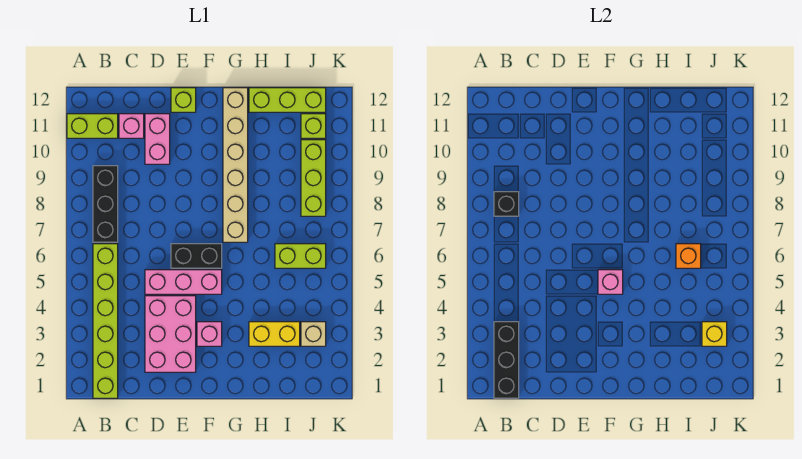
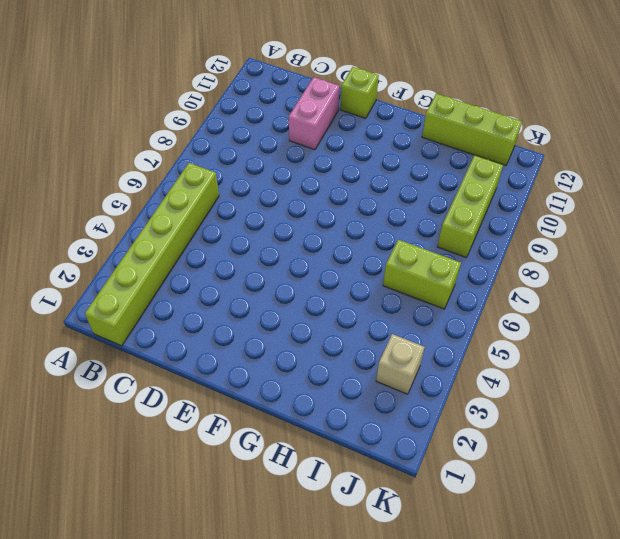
none -> lime brick A11:B11 level 1
none -> black brick B7:B9 level 1
none -> pink brick C11 level 1

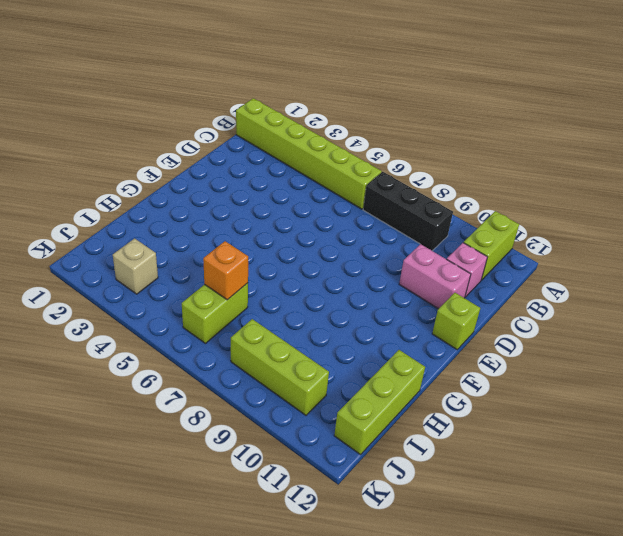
none -> pink brick D2:E4 level 1
none -> pink brick D5:F5 level 1
none -> black brick E6:F6 level 1

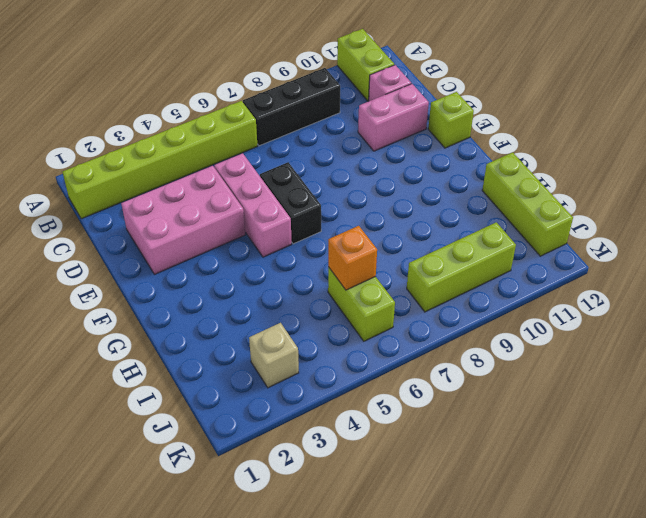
none -> pink brick F3 level 1
none -> tan brick G7:G12 level 1
none -> yellow brick H3:I3 level 1

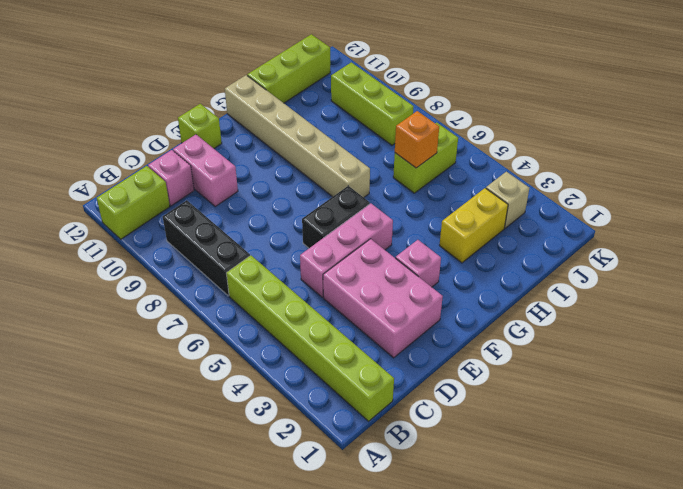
none -> lime brick J11 level 1
none -> black brick B1:B3 level 2
none -> black brick B8 level 2

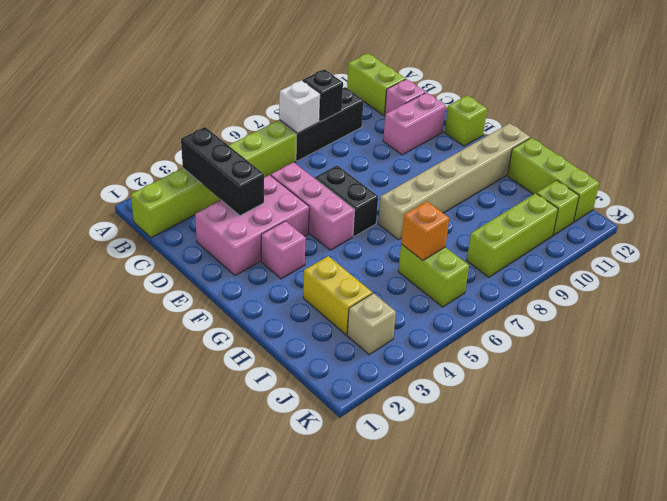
black brick B3:D3 level 2 -> black brick B1:B3 level 2
white brick B7 level 2 -> none
none -> pink brick F5 level 2
none -> yellow brick J3 level 2

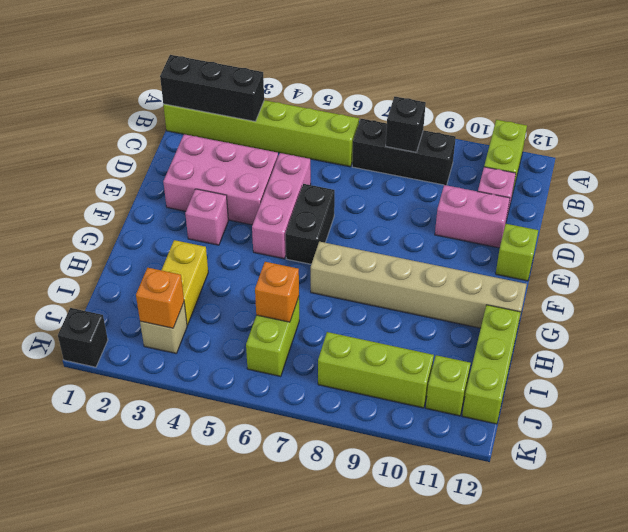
orange brick J3 level 2 -> yellow brick J3 level 2
black brick K1 level 1 -> none
none -> pink brick F5 level 2

